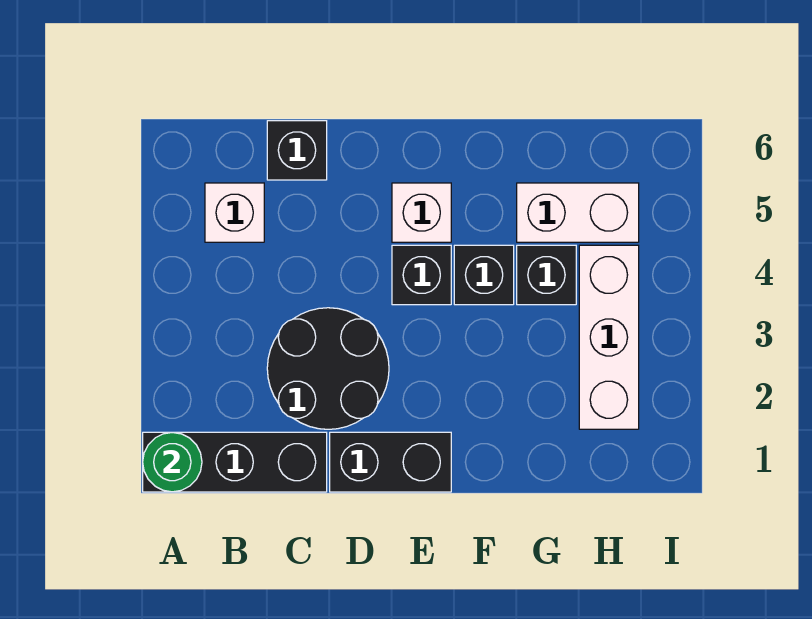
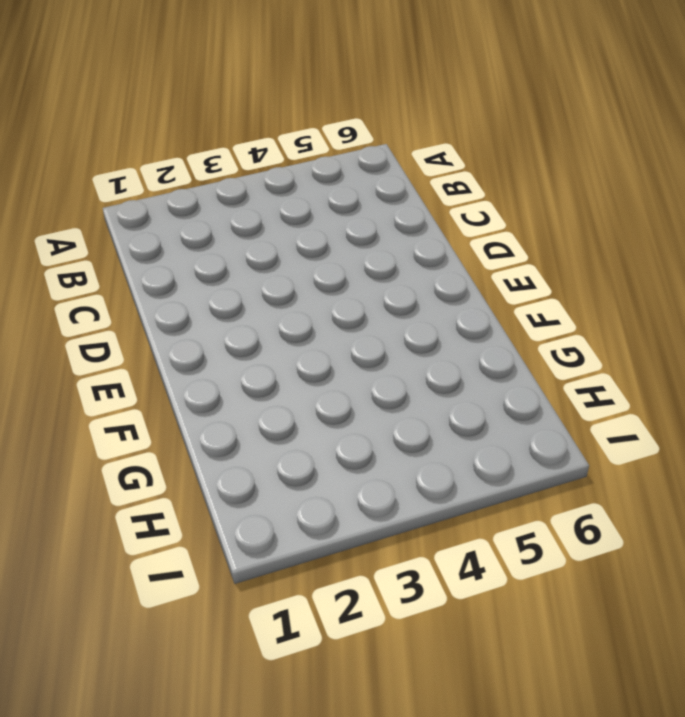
none -> black brick A1:C1 level 1
none -> white brick B5 level 1
none -> black round brick C2:D3 level 1

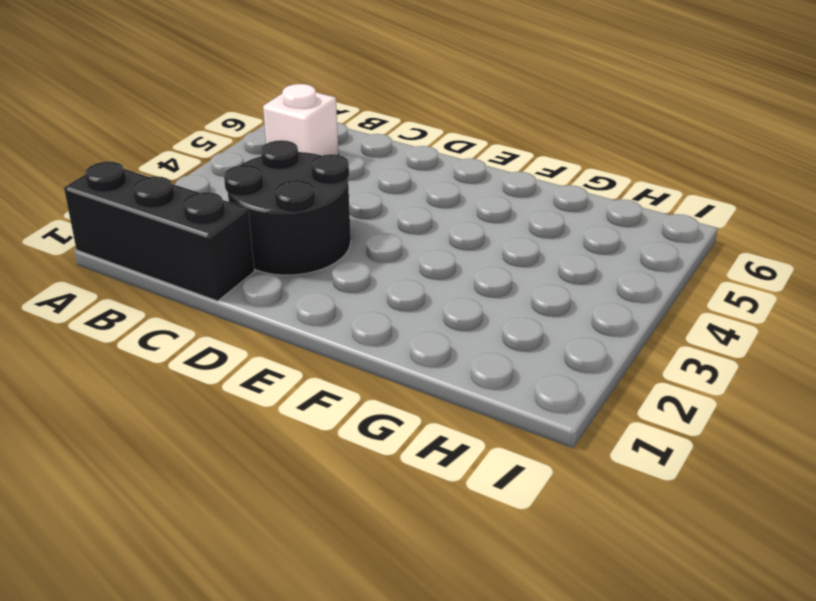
none -> black brick C6 level 1
none -> black brick D1:E1 level 1
none -> black brick E4 level 1

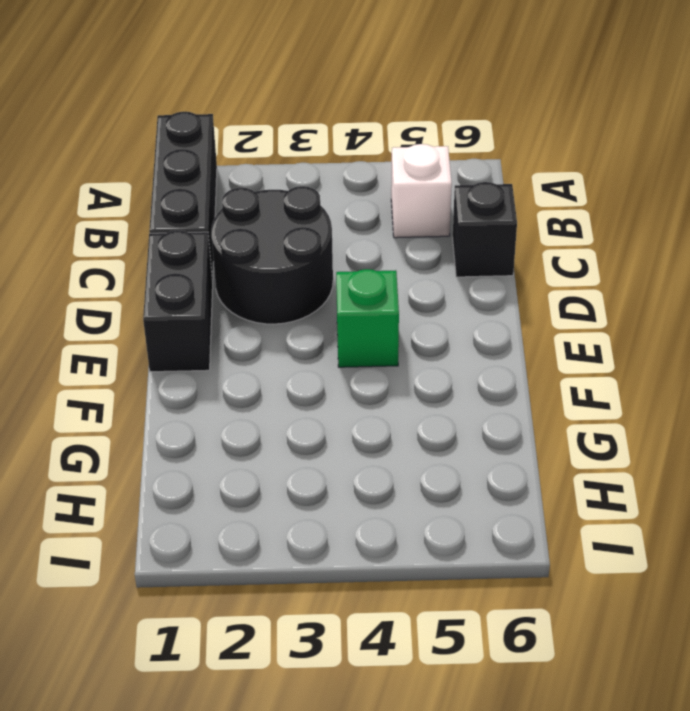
green brick E4 level 1 -> black brick E4 level 1
none -> white brick E5 level 1
none -> black brick F4 level 1
none -> black brick G4 level 1

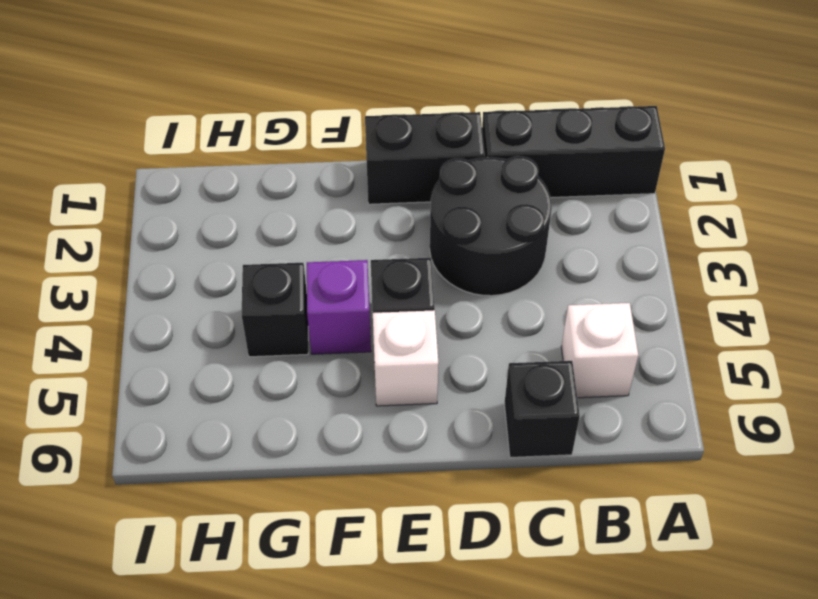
purple brick F4 level 1 -> black brick F4 level 1
none -> white brick G5:H5 level 1
none -> white brick H2:H4 level 1
none -> green round brick A1 level 2

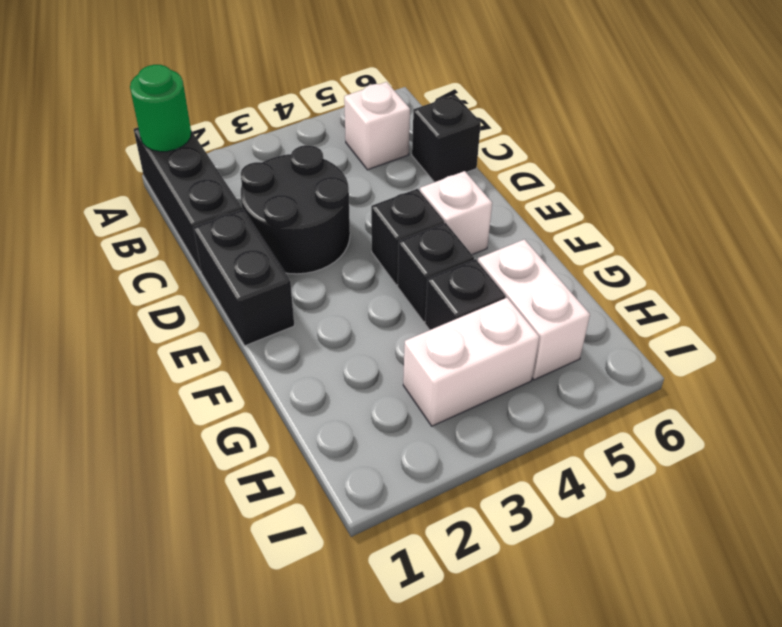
white brick H3:H4 level 1 -> white brick H2:H4 level 1

